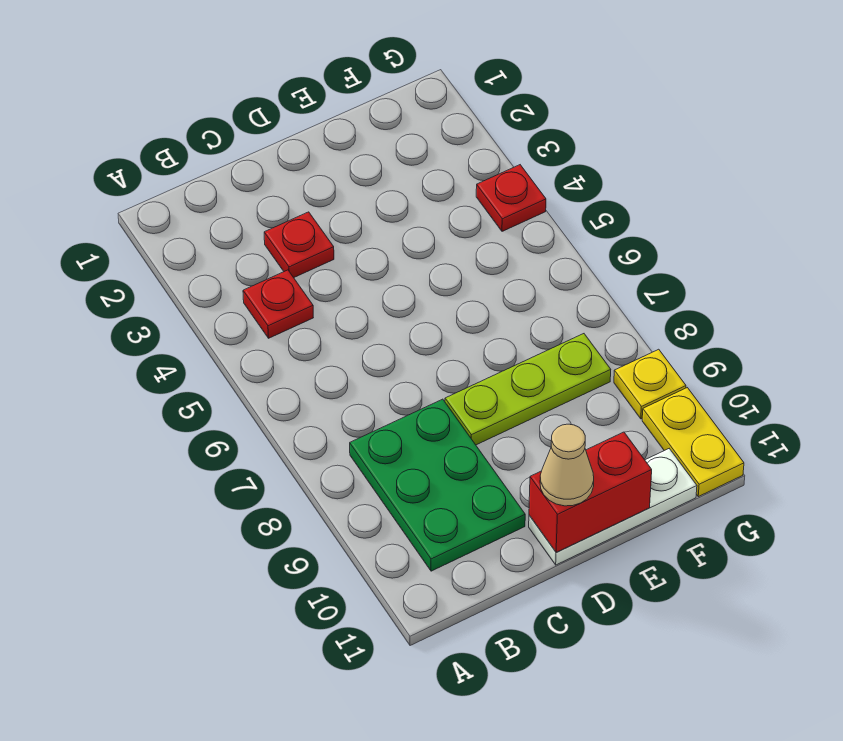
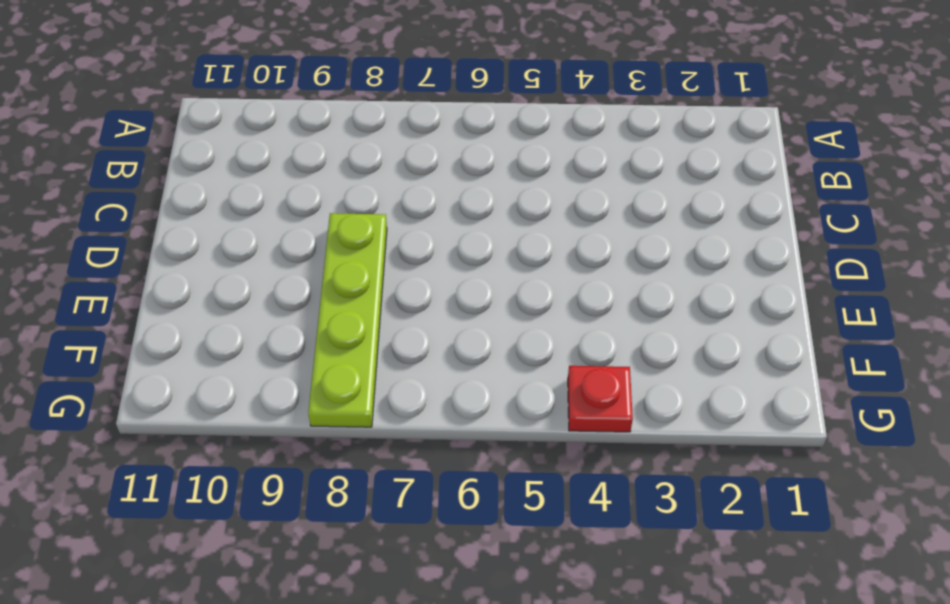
lime plate D8:G8 level 1 -> lime plate D8:F8 level 1
none -> red plate B4 level 1
none -> green plate B8:C10 level 1

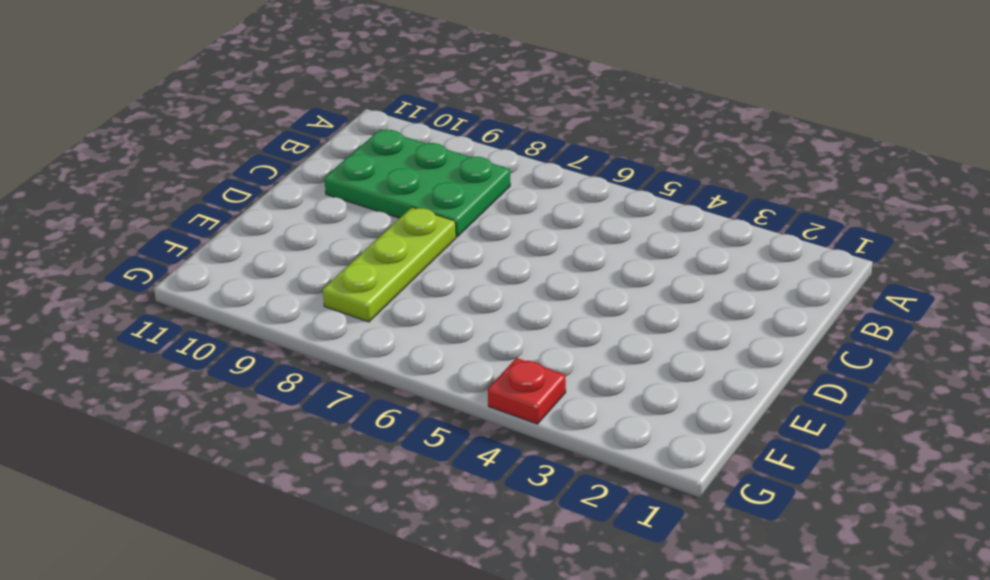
none -> red plate B4 level 1
none -> red plate C3 level 1

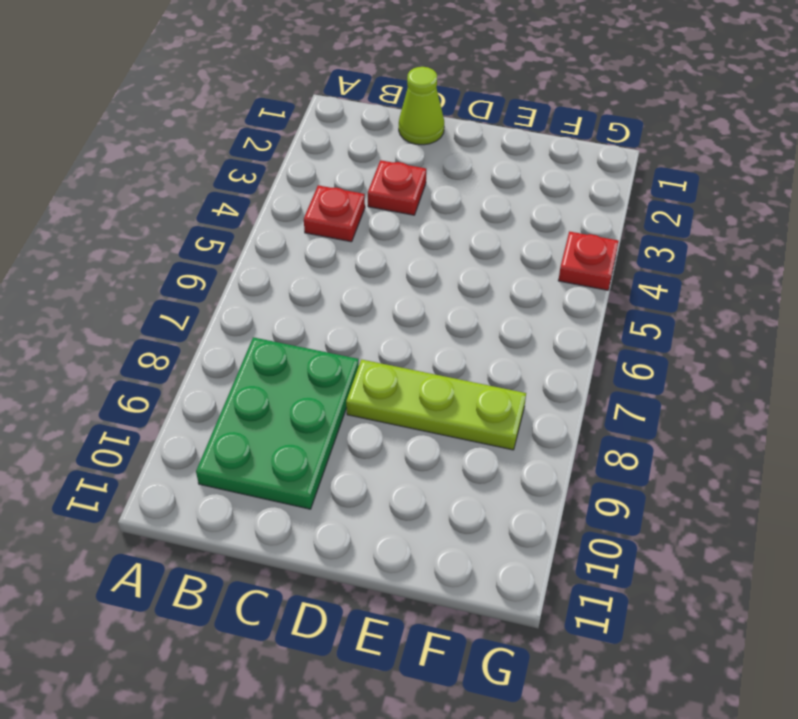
lime cone C1 level 1 -> none
none -> white plate D11:F11 level 1
none -> yellow plate G9 level 1

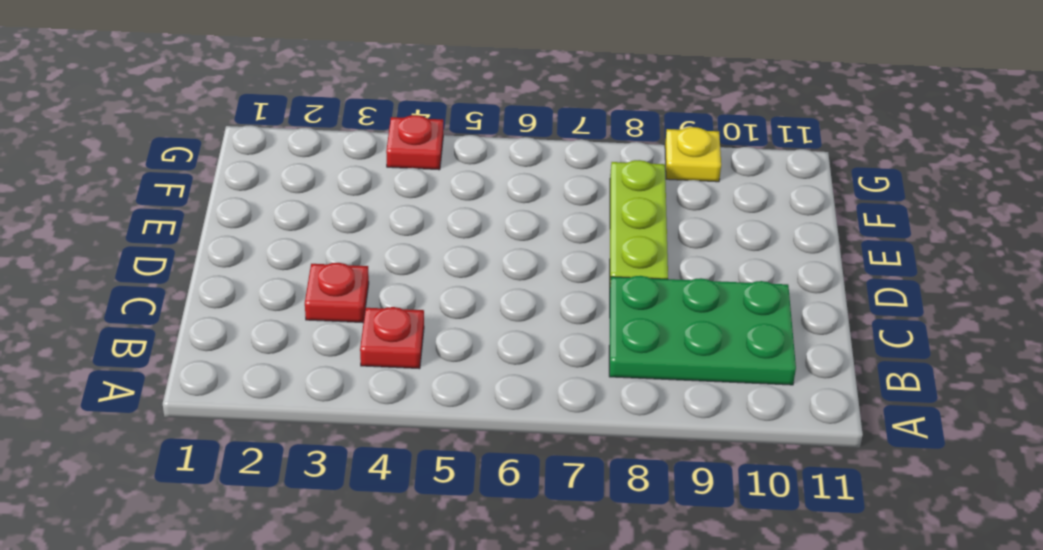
none -> white plate D11:F11 level 1
none -> yellow plate G10:G11 level 1

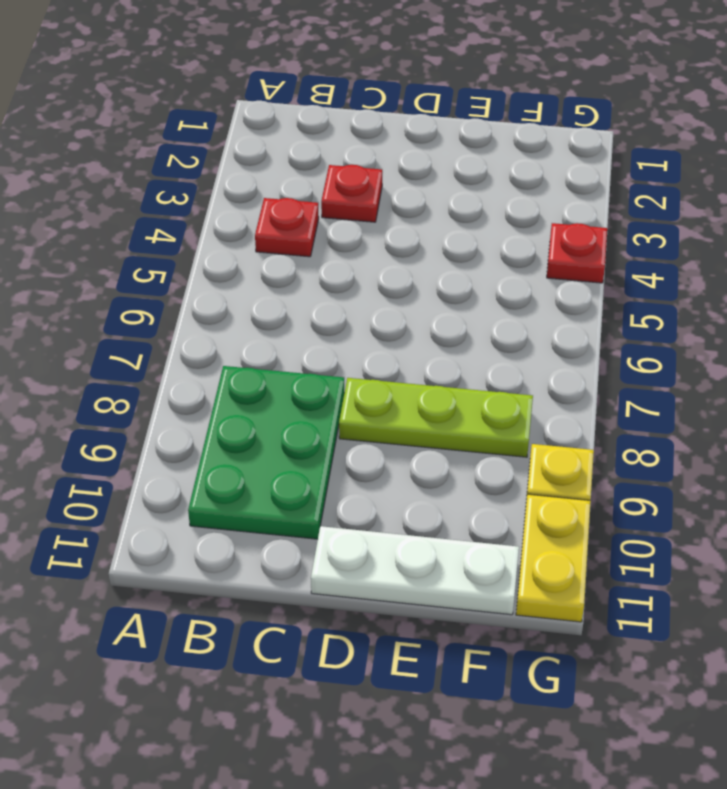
none -> red brick D11:E11 level 2
none -> tan cone D11 level 3

